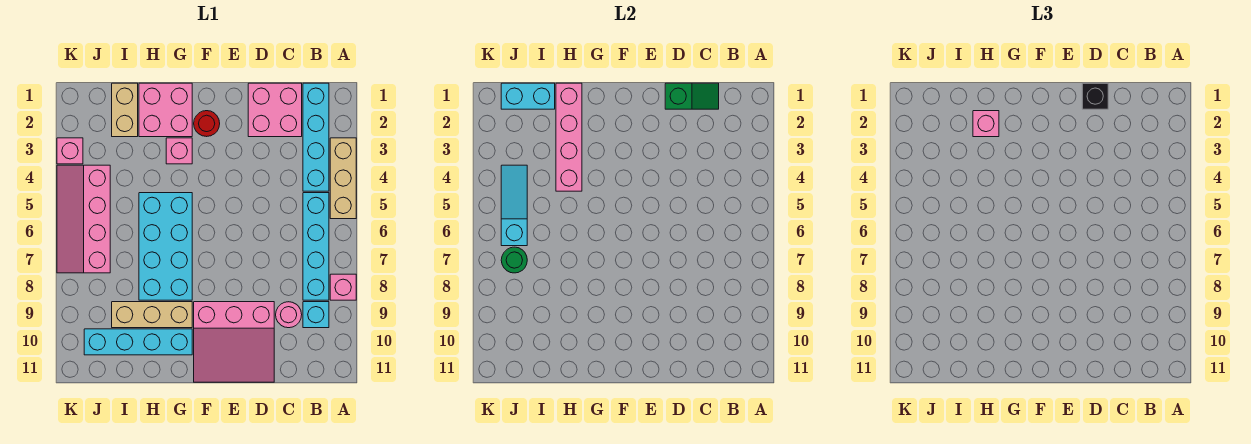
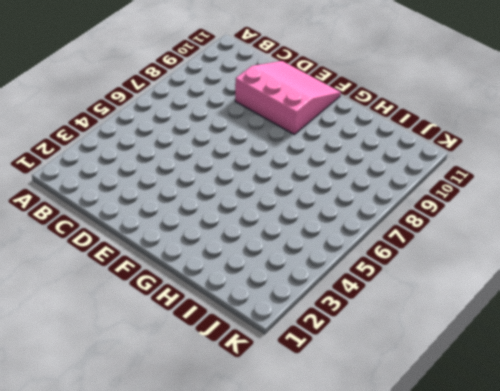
none -> tan brick A3:A5 level 1
none -> pink brick A8 level 1
none -> cyan brick B1:B4 level 1

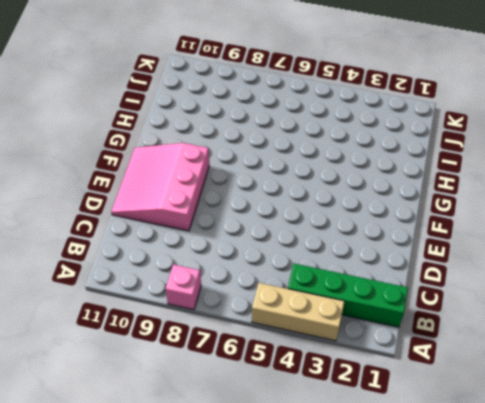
green brick B1:B4 level 1 -> cyan brick B1:B4 level 1
none -> cyan brick B5:B8 level 1
none -> cyan brick B9 level 1
none -> pink brick C1:D2 level 1

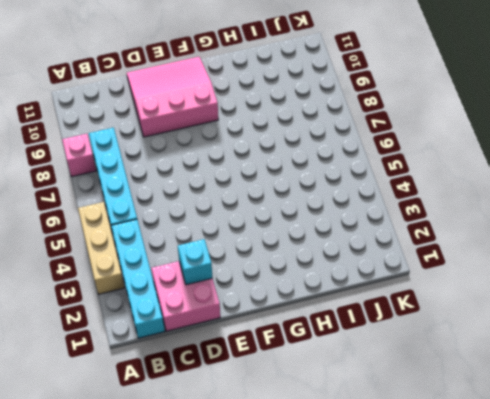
cyan brick D2 level 2 -> cyan brick B9 level 1
none -> pink round brick C9 level 1
none -> red round brick F2 level 1
none -> pink brick G1:H2 level 1

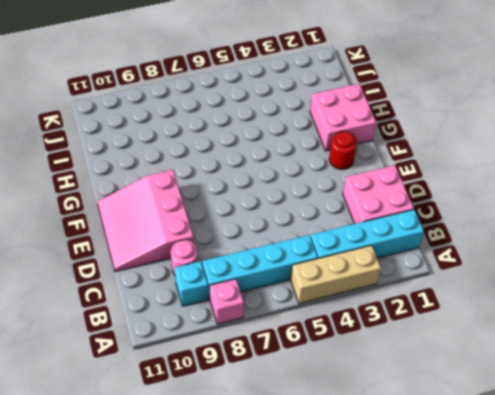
none -> pink brick G3 level 1
none -> cyan brick G5:H8 level 1
none -> tan brick G9:I9 level 1

